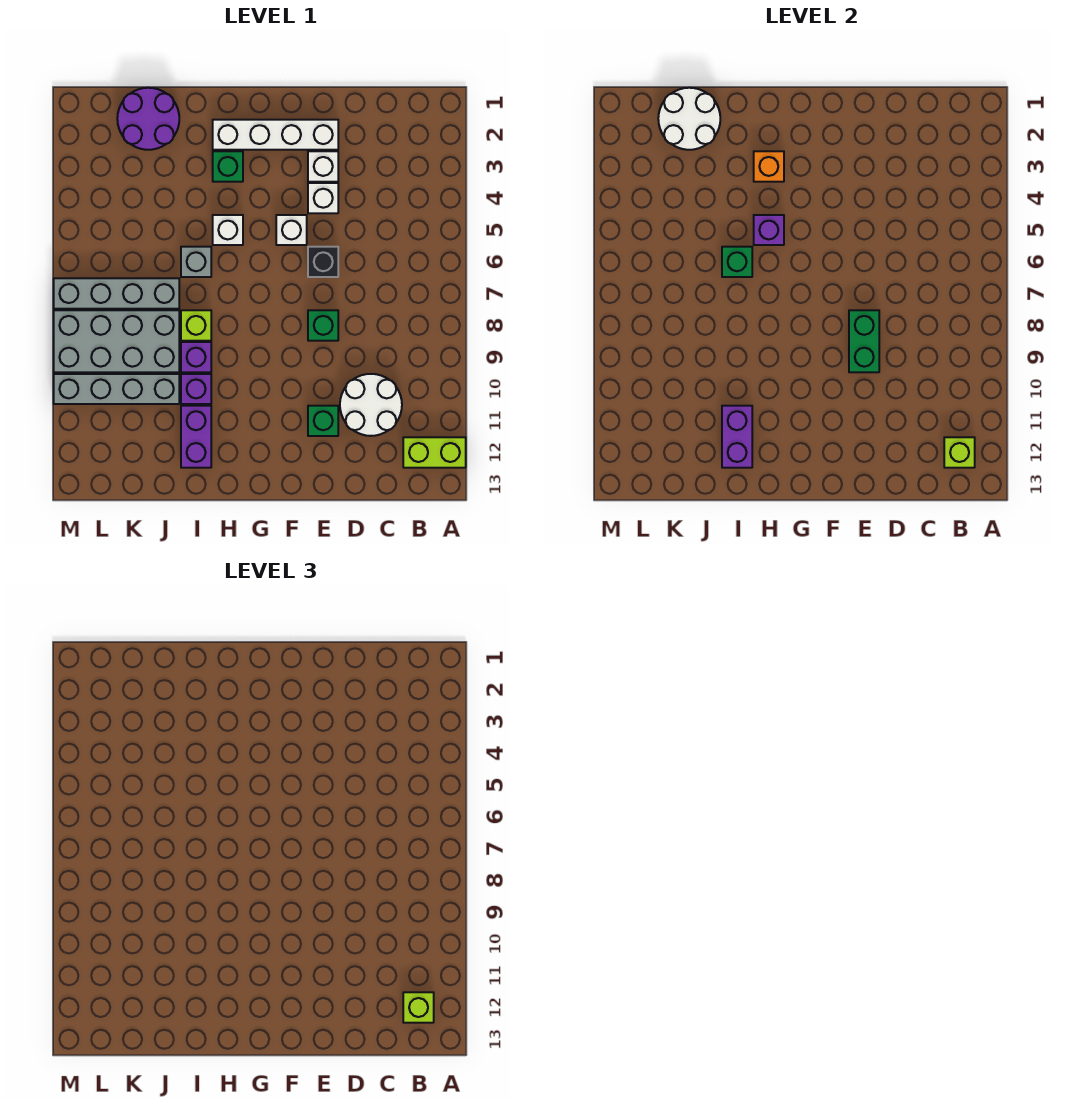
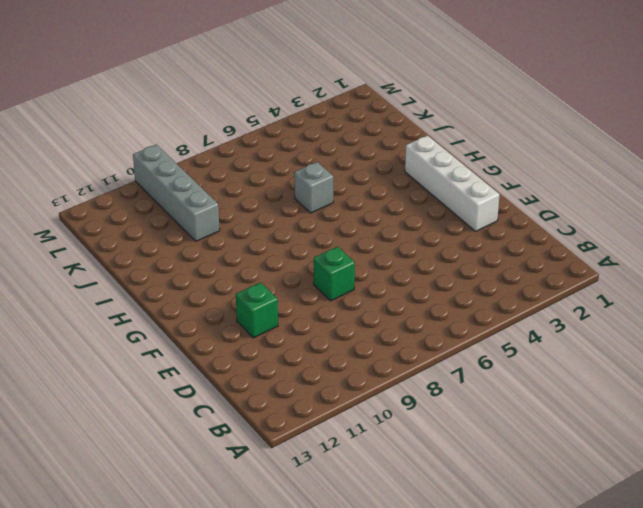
none -> lime brick A12:B12 level 1
none -> white round brick C10:D11 level 1
none -> white brick E3 level 1

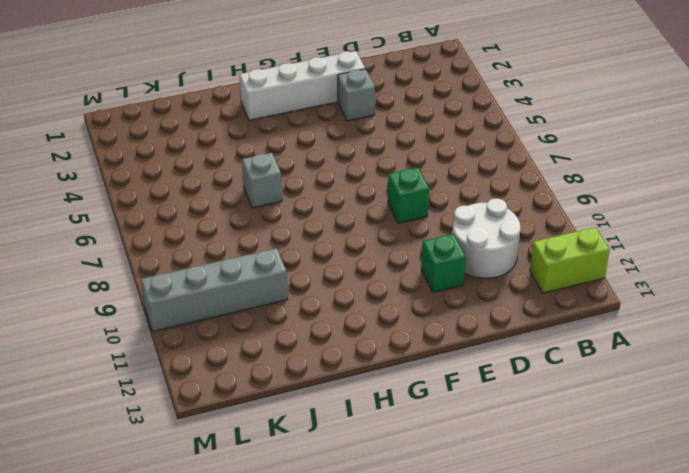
grey brick E3 level 1 -> white brick E3 level 1
none -> white brick E4 level 1
none -> black brick E6 level 1
none -> white brick F5 level 1

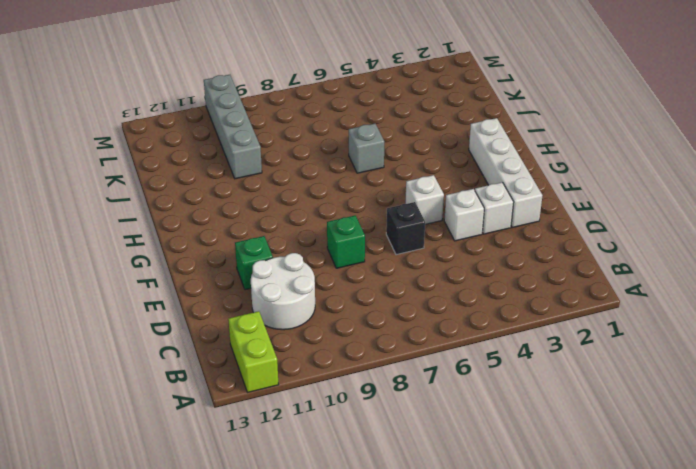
none -> green brick H3 level 1
none -> white brick H5 level 1
none -> lime brick I8 level 1

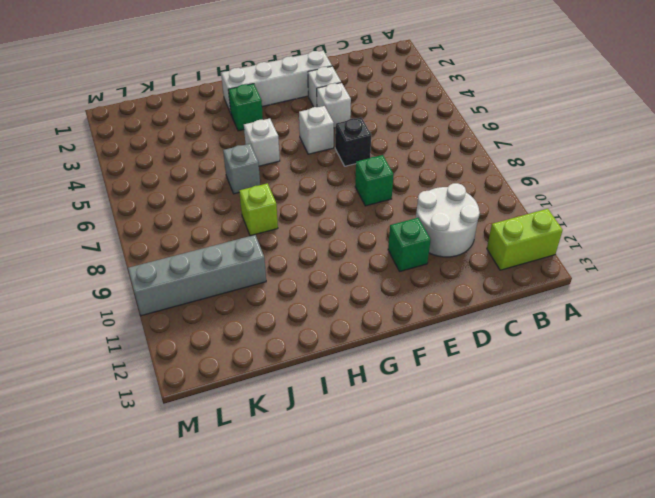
none -> purple brick I9 level 1
none -> purple brick I10 level 1
none -> purple brick I11:I12 level 1

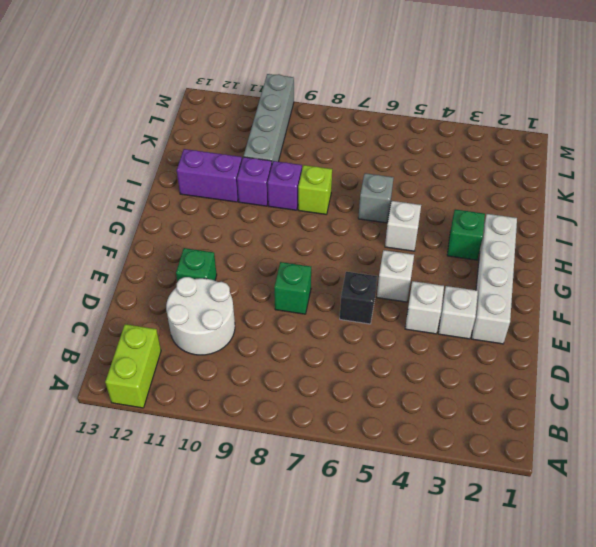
none -> purple round brick J1:K2 level 1
none -> grey brick J7:M7 level 1
none -> grey brick J8:M9 level 1

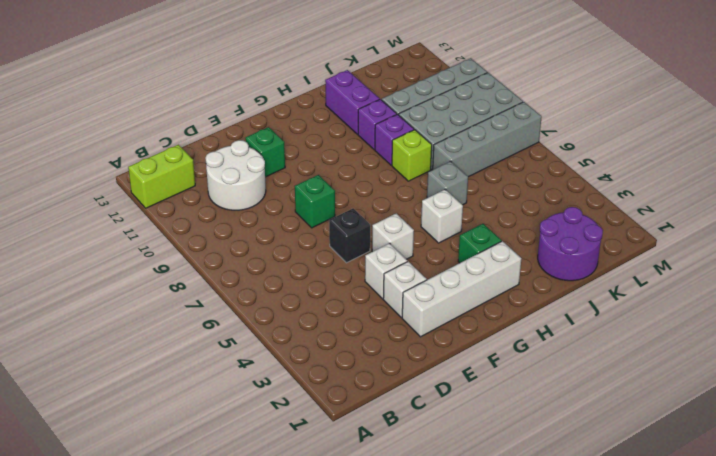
none -> lime brick B12 level 2
none -> green brick E8:E9 level 2
none -> orange brick H3 level 2

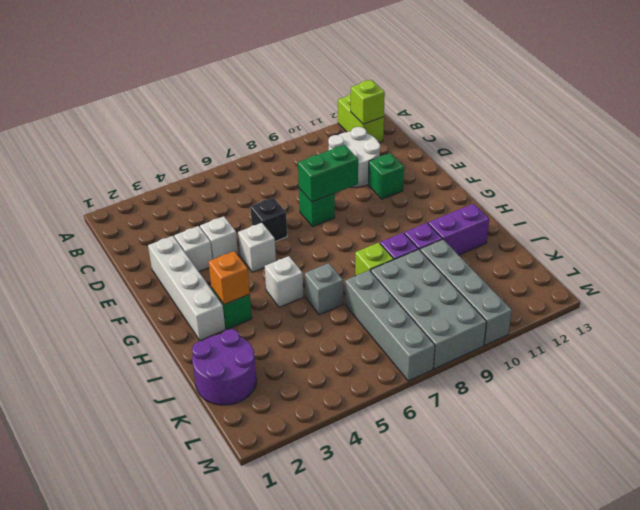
none -> purple brick H5 level 2
none -> green brick I6 level 2
none -> purple brick I11:I12 level 2

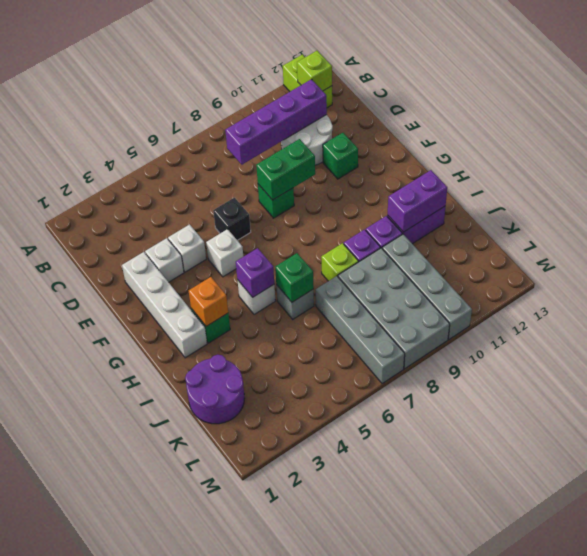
purple brick C8:C11 level 2 -> none
none -> white round brick J1:K2 level 2
none -> lime brick B12 level 3

